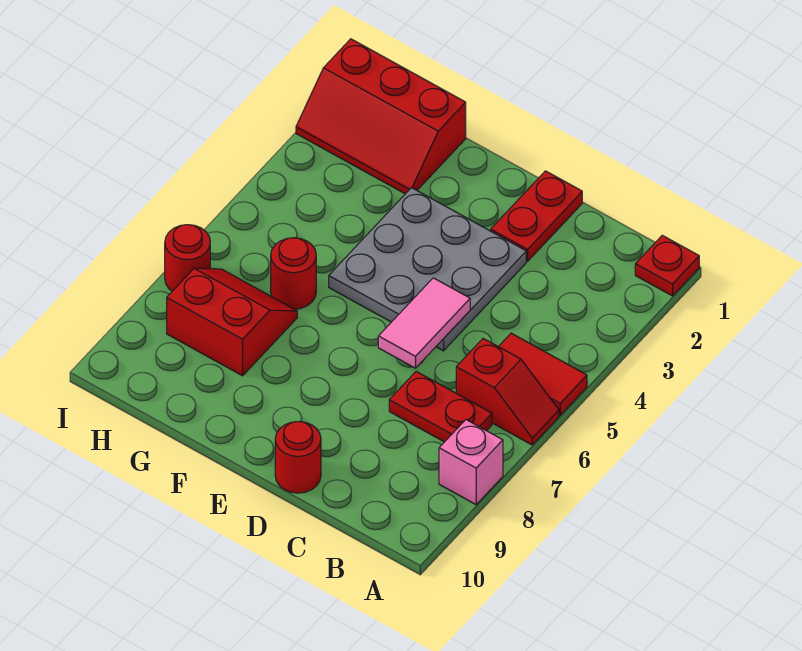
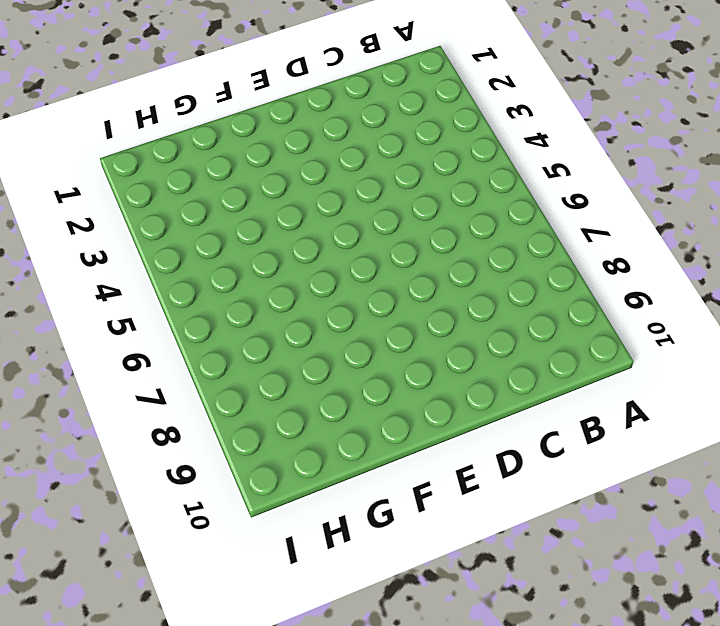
none -> red plate A1 level 1
none -> red tile A5:B5 level 1
none -> red slope A6:B6 level 1 top B

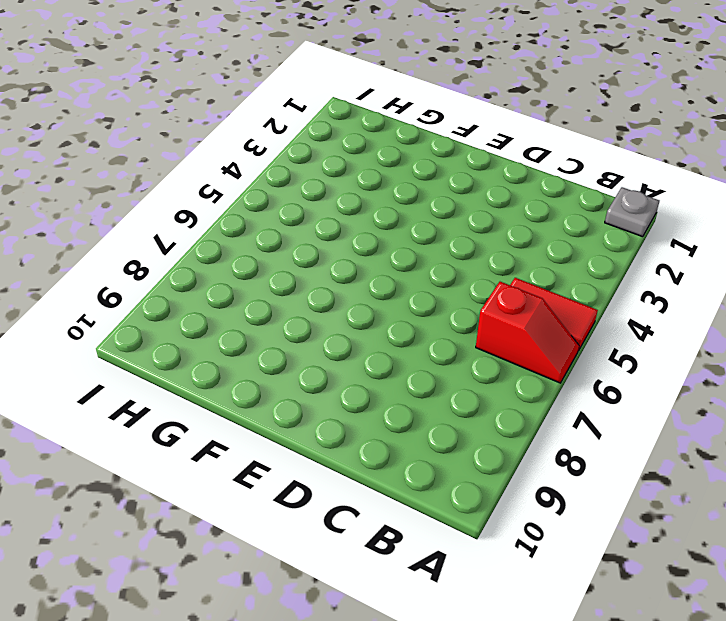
grey plate A1 level 1 -> red plate A1 level 1
none -> pink brick A8 level 1
none -> red plate B7:C7 level 1
none -> red plate D1:D2 level 1

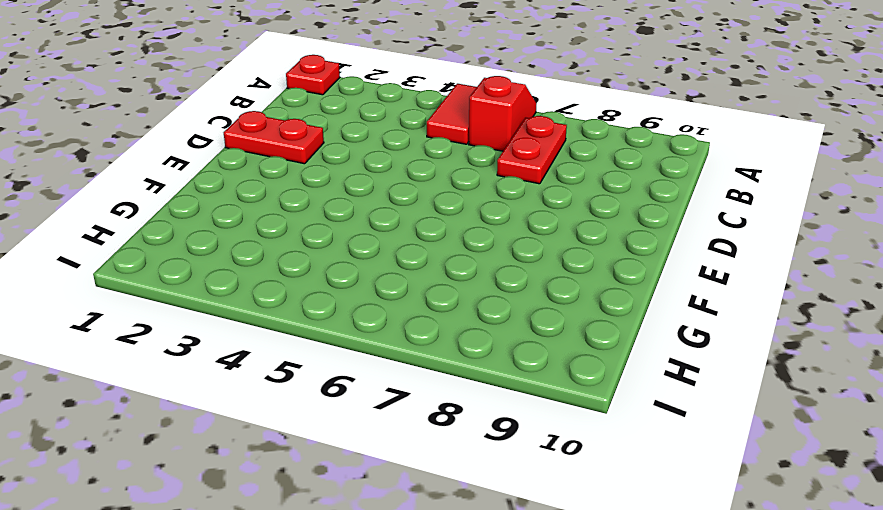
none -> pink brick A8 level 1
none -> grey plate D3:F5 level 1
none -> red round brick D10 level 1

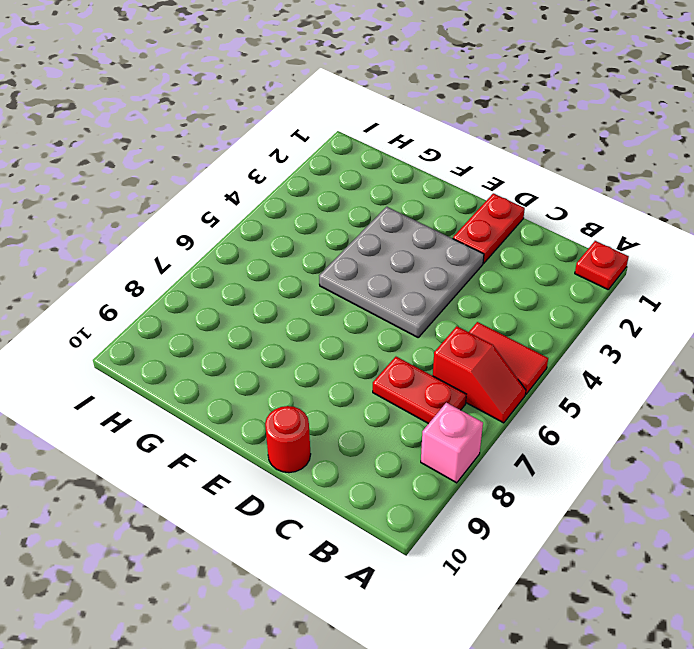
none -> red slope G1:I2 level 1 top 1
none -> red round brick G6 level 1
none -> red slope G7:H8 level 1 top 8

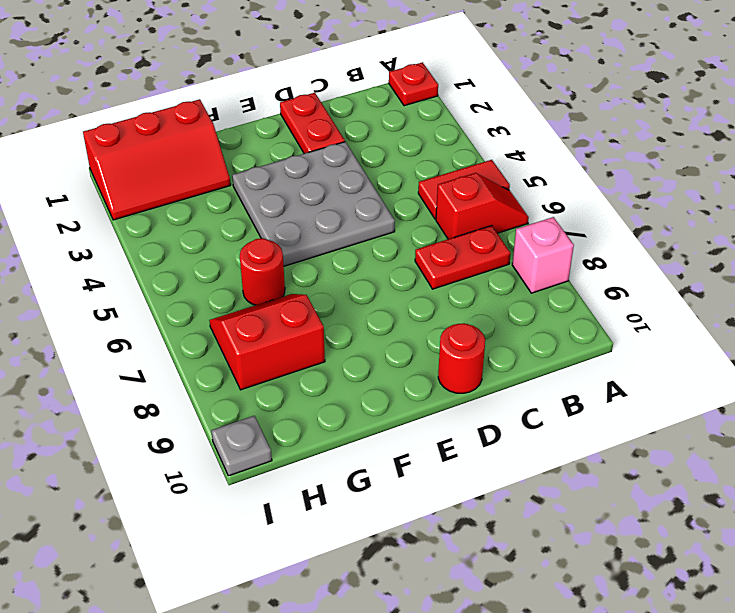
grey plate I10 level 1 -> none
none -> red round brick I7 level 1
none -> pink tile D5:D6 level 2

